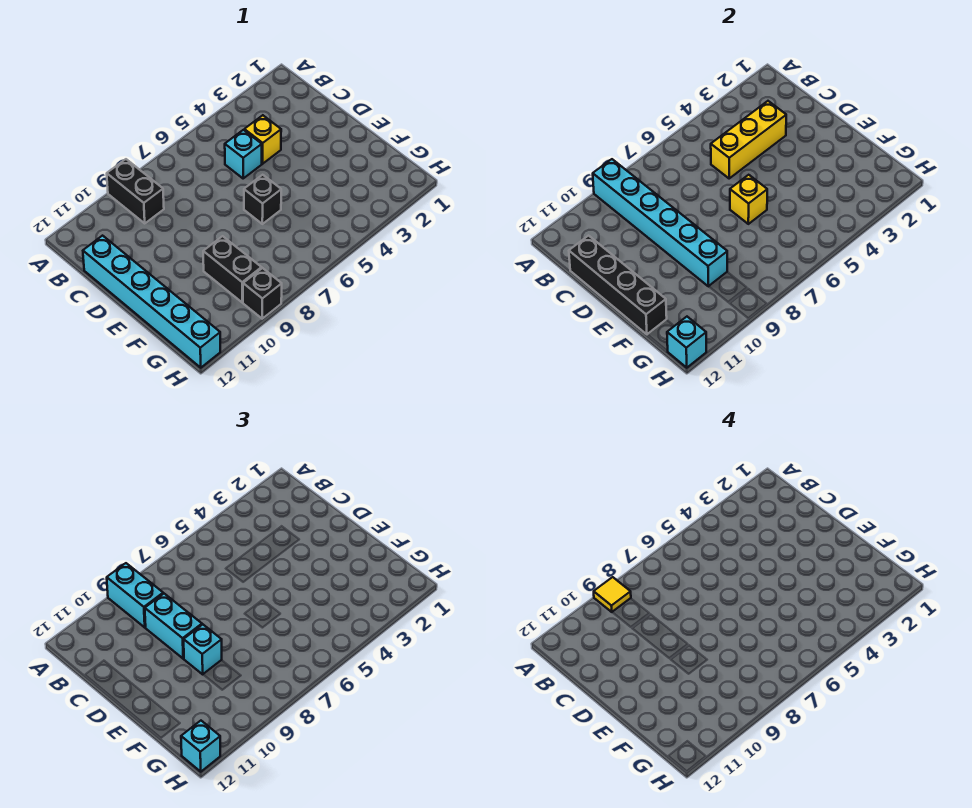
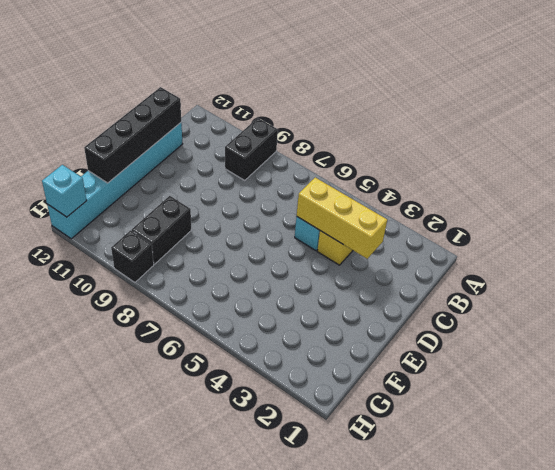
none -> black brick E6 level 1
none -> cyan brick A9:F9 level 2
none -> yellow brick E6 level 2

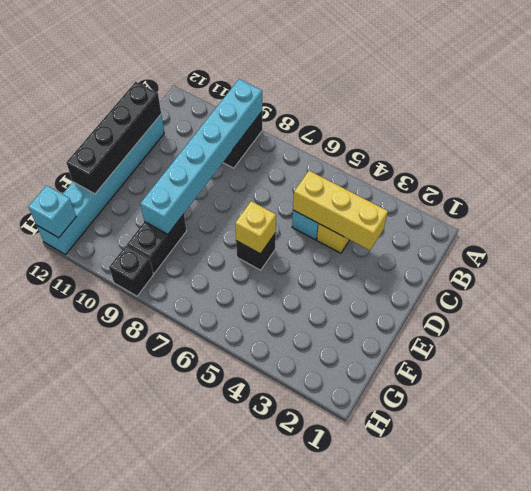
none -> cyan brick A9:B9 level 3
none -> cyan brick C9:D9 level 3
none -> cyan brick E9 level 3

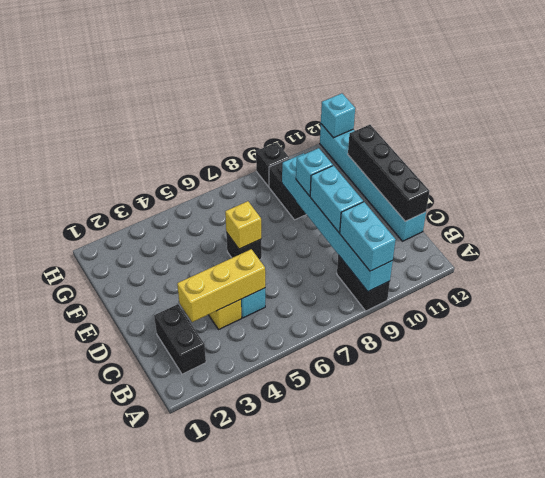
black brick B2:C2 level 1 -> none
none -> cyan brick H12 level 3
none -> yellow tile A9 level 4

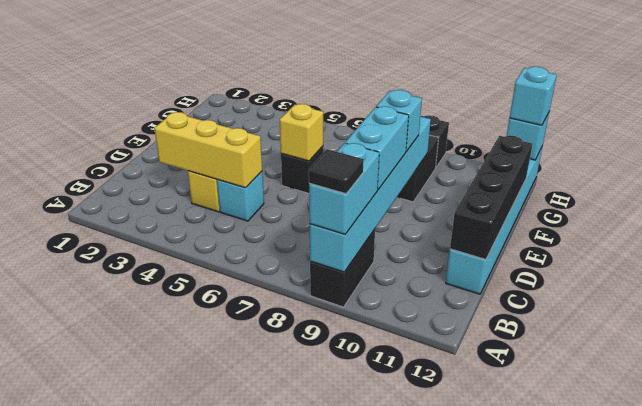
black tile A9 level 4 -> yellow tile A9 level 4

